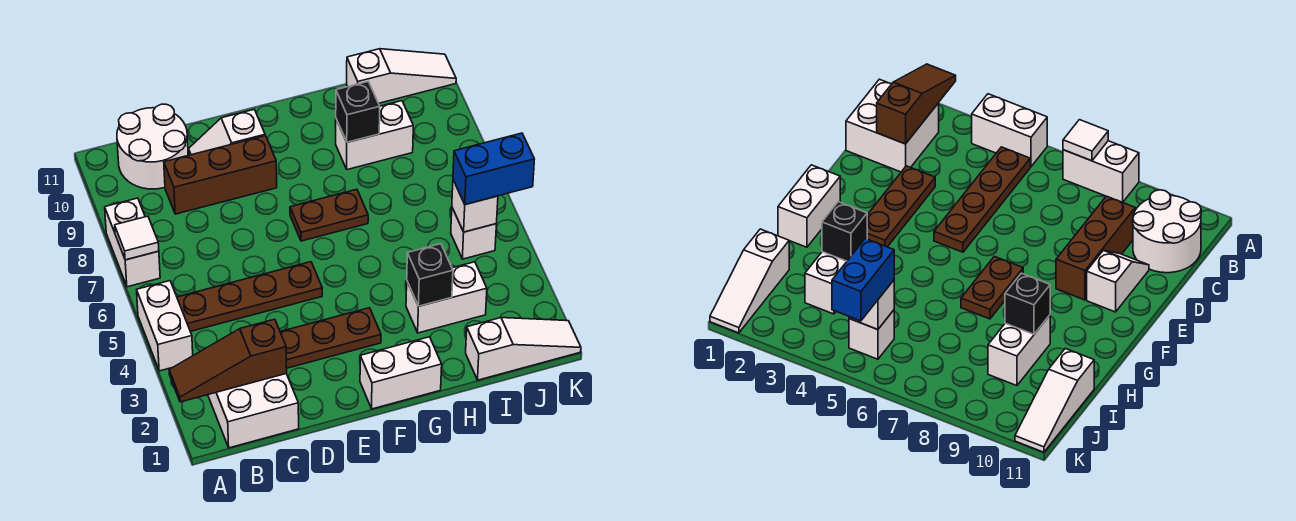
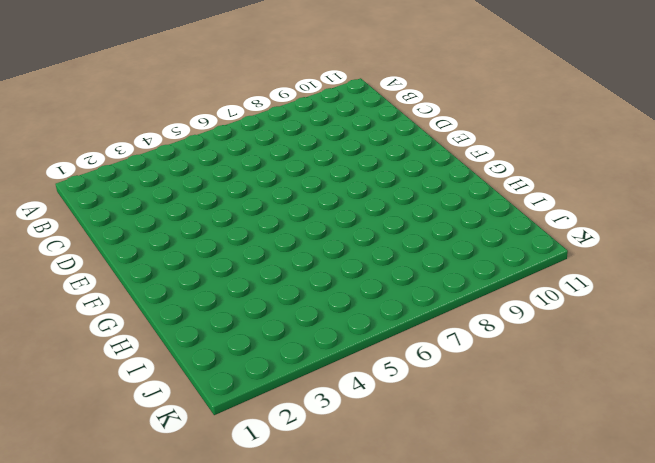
none -> white brick A4:A5 level 1
none -> white brick A7:A8 level 1
none -> white brick B1:C2 level 1

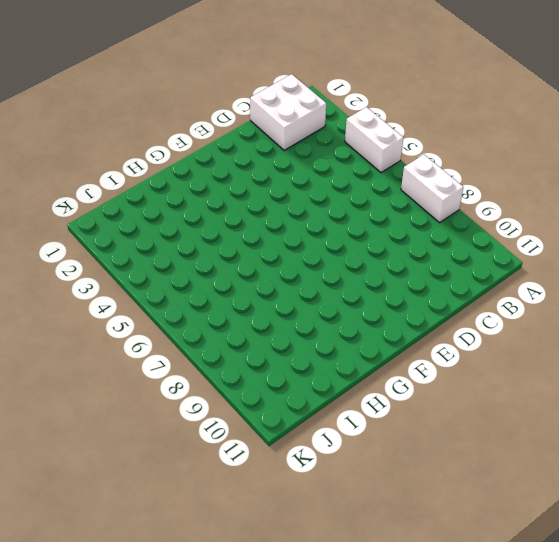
none -> brown plate B5:E5 level 1
none -> white round brick B10:C11 level 1
none -> brown brick C9:E9 level 1

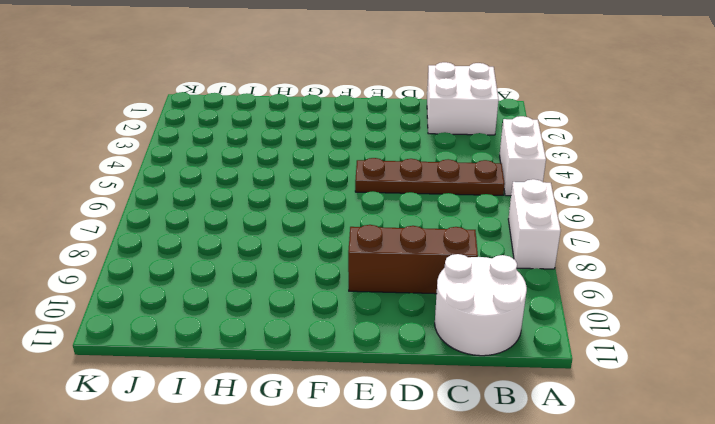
none -> brown plate D3:F3 level 1
none -> white slope D10:E10 level 1 top E
none -> white brick F1:G1 level 1

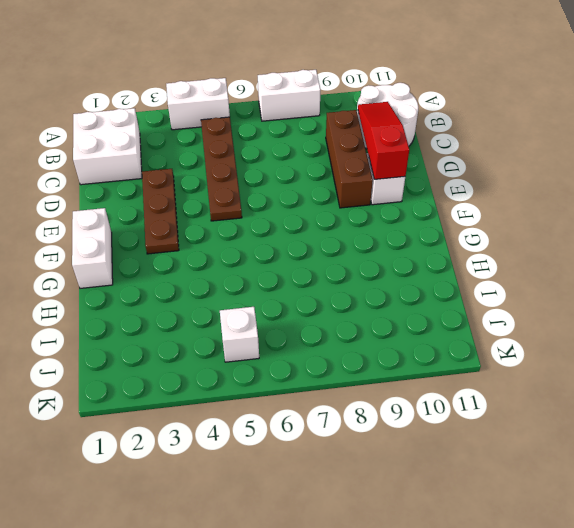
red slope C10:E10 level 2 top E -> none
none -> brown plate F7:G7 level 1
none -> white brick H3:I3 level 1
none -> white brick H9:I9 level 1

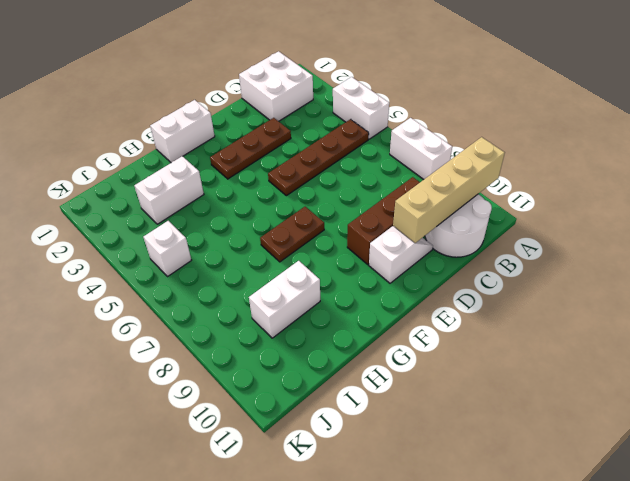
tan brick A10:D10 level 2 -> none
none -> white slope I1:K1 level 1 top I
none -> white slope I11:K11 level 1 top I
none -> brown slope A2:C2 level 2 top C

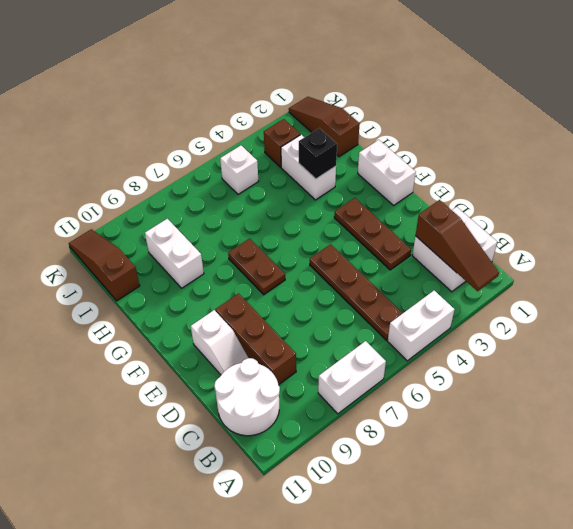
brown slope I1:K1 level 1 top I -> white slope I1:K1 level 1 top I
brown slope I11:K11 level 1 top I -> white slope I11:K11 level 1 top I
brown brick J3 level 1 -> none
none -> white tile A7 level 2
none -> black brick H9 level 2
none -> white brick J5 level 2

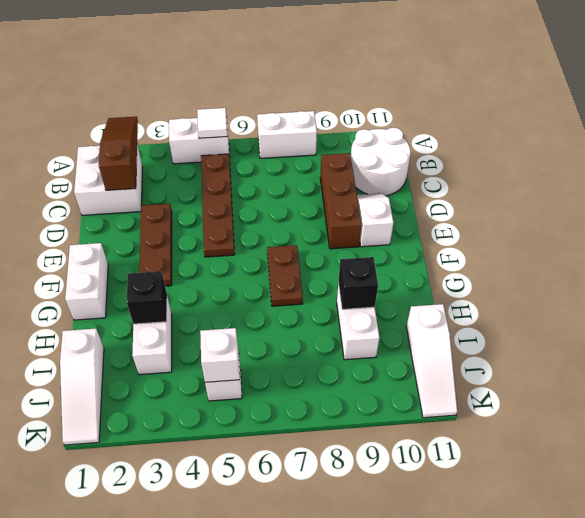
white tile A5 level 2 -> white tile A7 level 2
none -> blue brick J5:K5 level 3

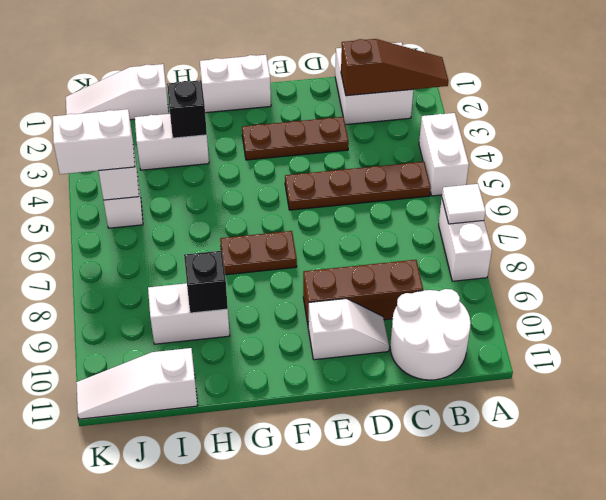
white brick J5:K5 level 3 -> blue brick J5:K5 level 3

